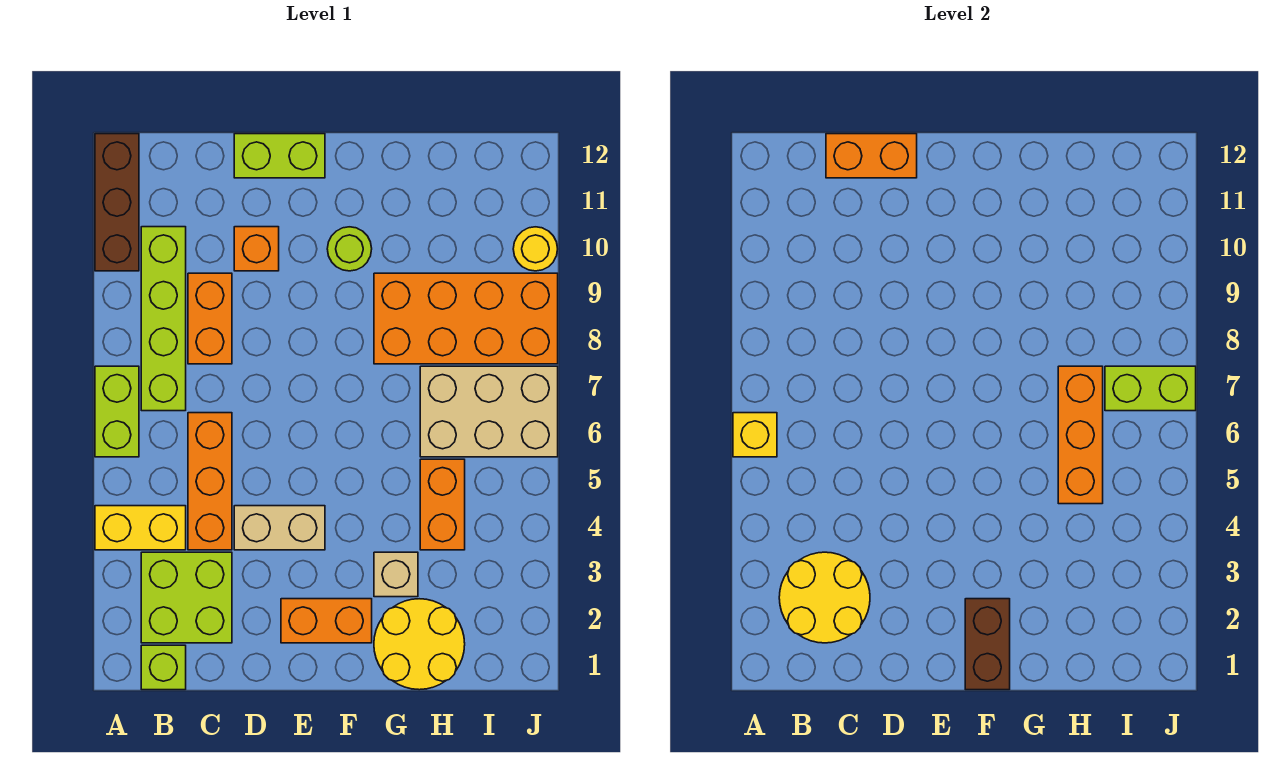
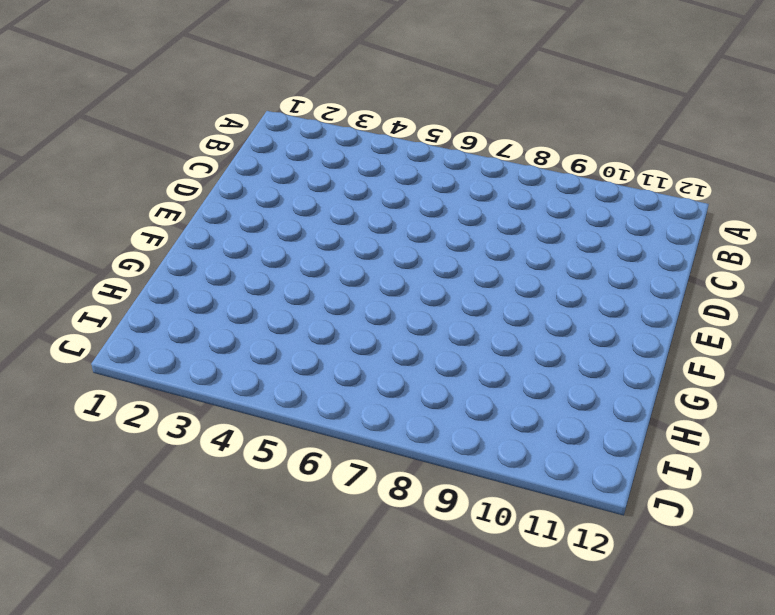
none -> yellow brick A4:B4 level 1
none -> lime brick A6:A7 level 1
none -> brown brick A10:A12 level 1

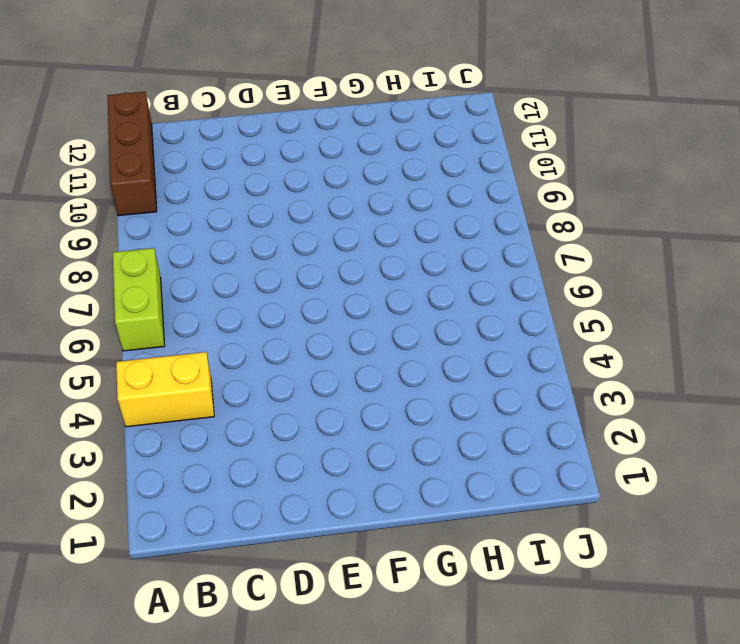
none -> lime brick B1 level 1
none -> lime brick B2:C3 level 1
none -> lime brick B7:B10 level 1

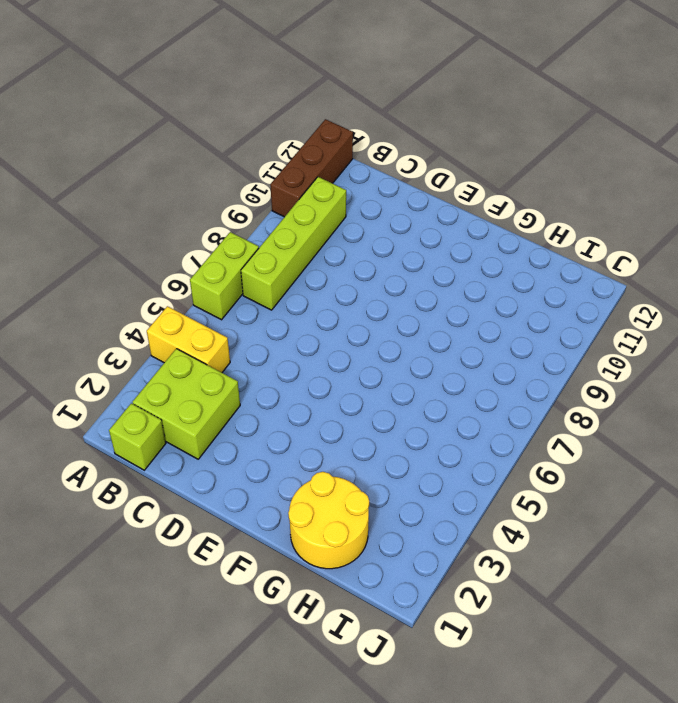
none -> orange brick C4:C6 level 1
none -> orange brick C8:C9 level 1
none -> tan brick D4:E4 level 1

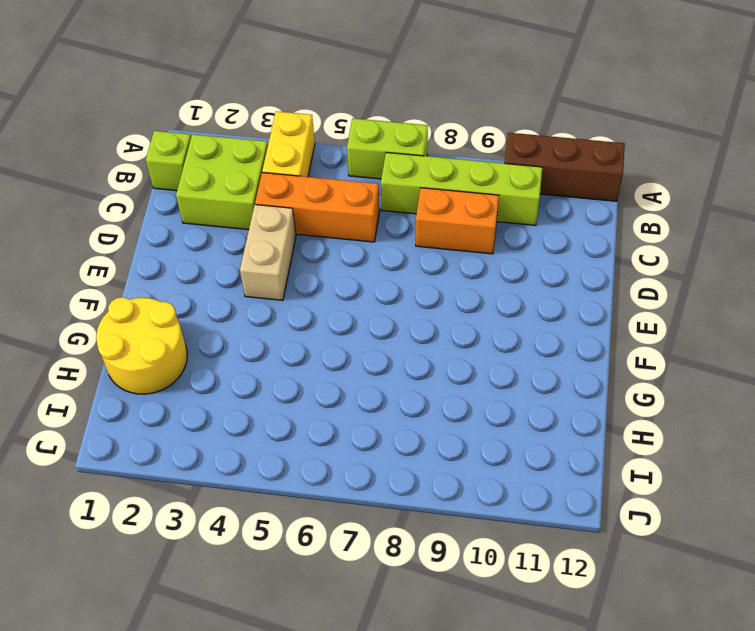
none -> orange brick D10 level 1
none -> lime brick D12:E12 level 1
none -> orange brick E2:F2 level 1

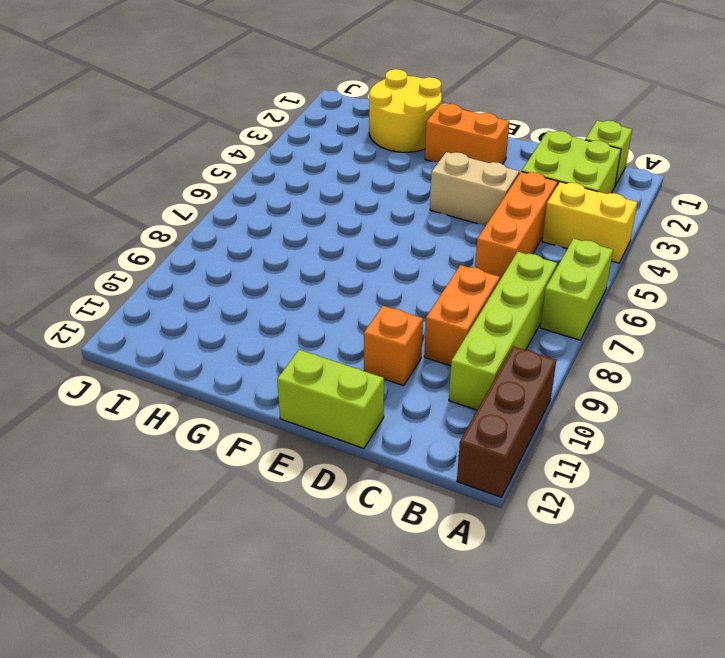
none -> lime round brick F10 level 1
none -> tan brick G3 level 1
none -> orange brick G8:J9 level 1

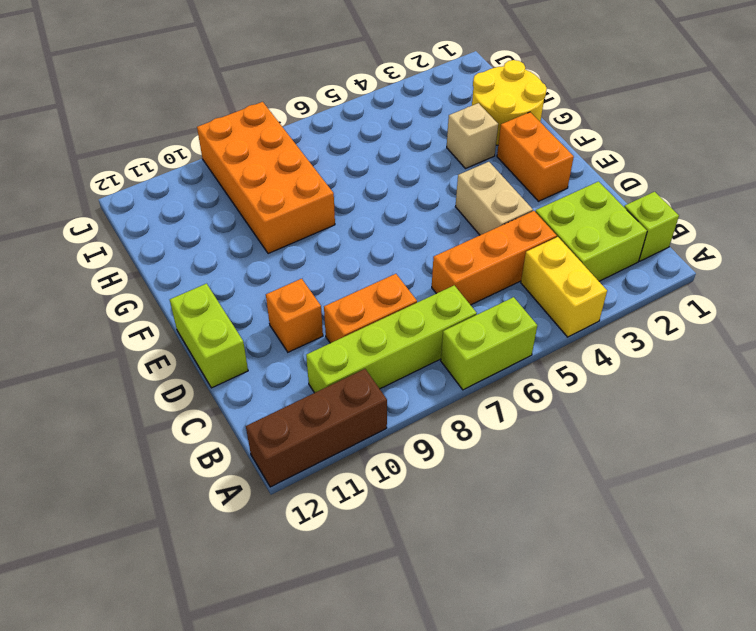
none -> lime round brick F10 level 1
none -> orange brick H4:H5 level 1
none -> tan brick H6:J7 level 1

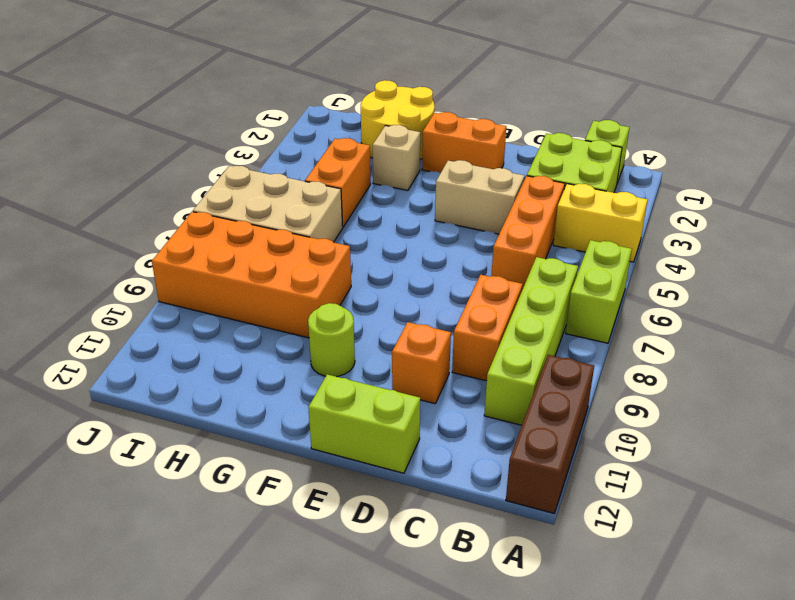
none -> yellow round brick J10 level 1
none -> yellow brick A6 level 2
none -> yellow round brick B2:C3 level 2

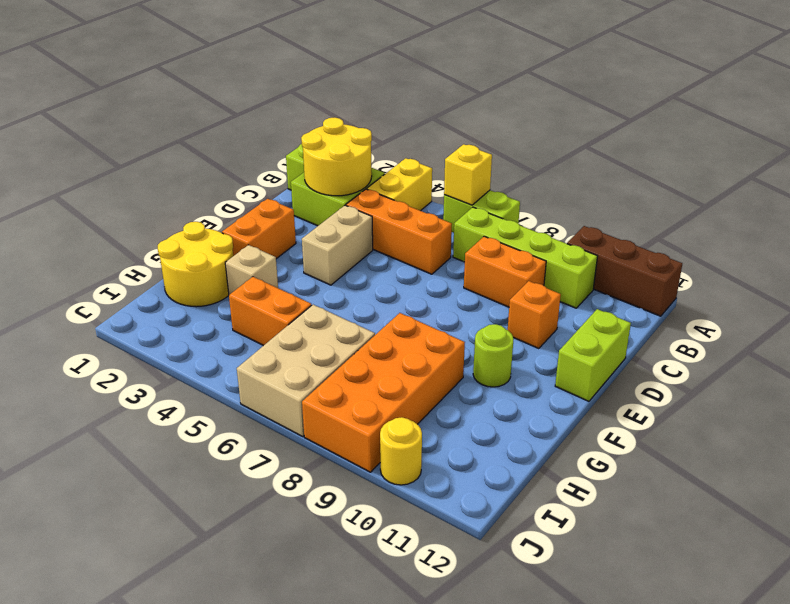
none -> orange brick C12:D12 level 2
none -> brown brick F1:F2 level 2
none -> orange brick H5:H7 level 2

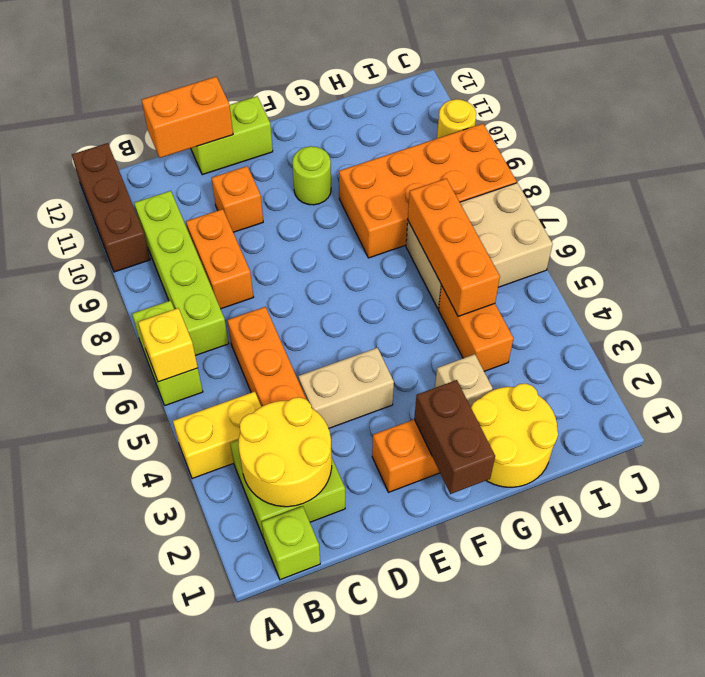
none -> lime brick I7:J7 level 2

